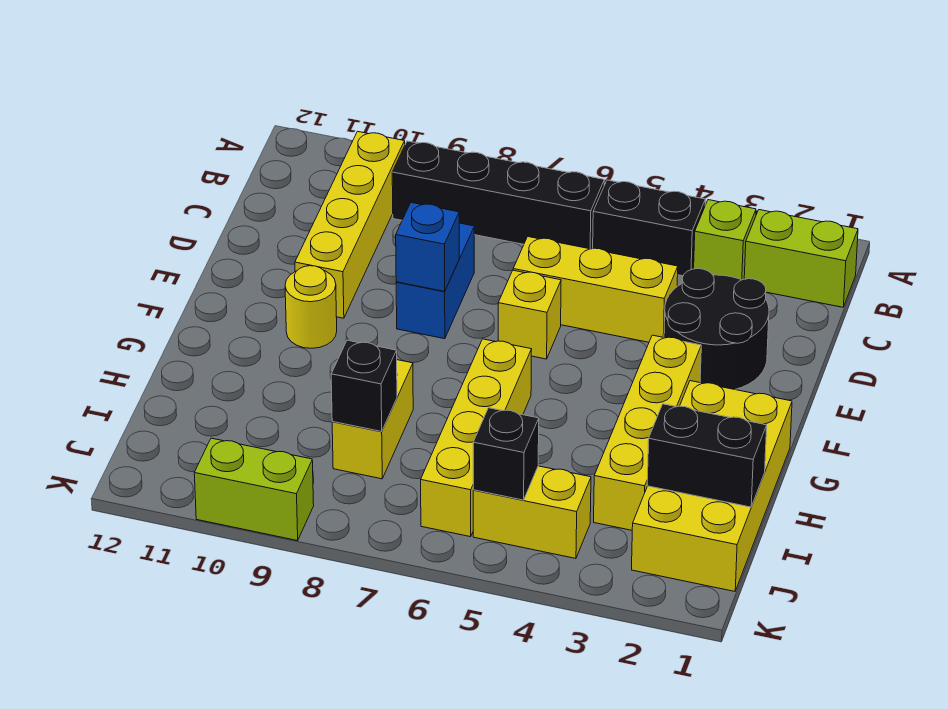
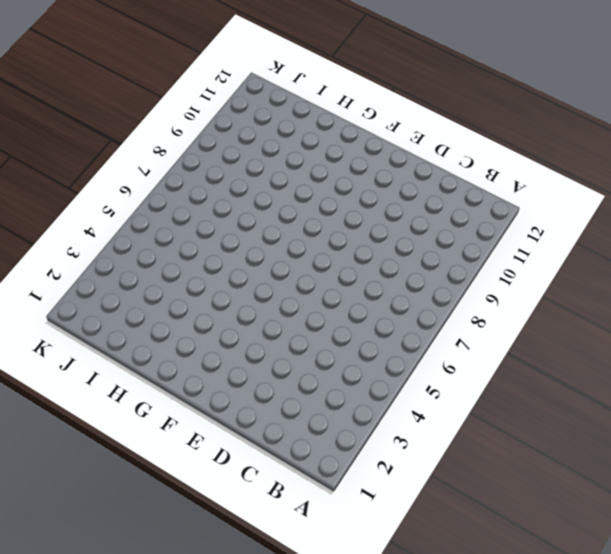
none -> lime brick B1:B2 level 1
none -> lime brick B3 level 1
none -> black brick B4:B5 level 1

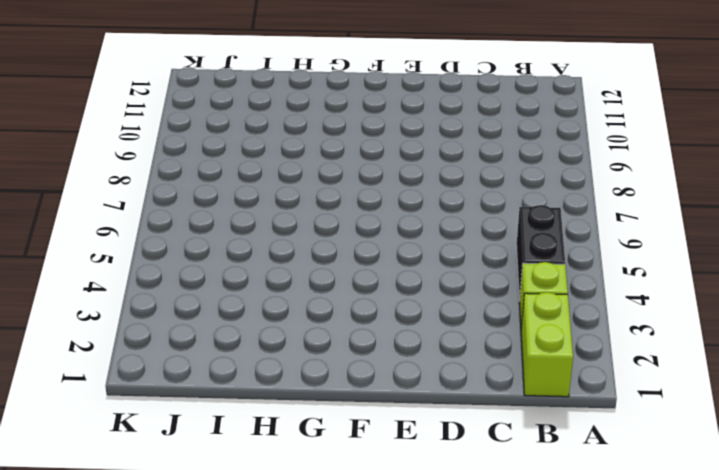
none -> black brick B6:B9 level 1
none -> yellow brick B10:E10 level 1
none -> black round brick D2:E3 level 1

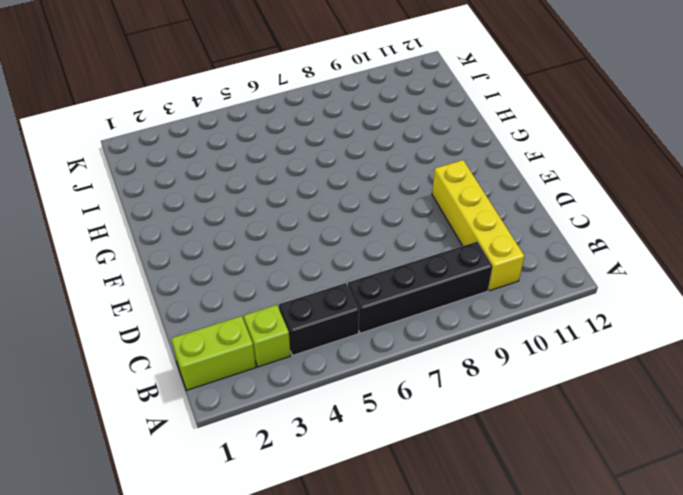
none -> black round brick D2:E3 level 1
none -> yellow brick D4:D6 level 1
none -> blue brick D8:E8 level 1

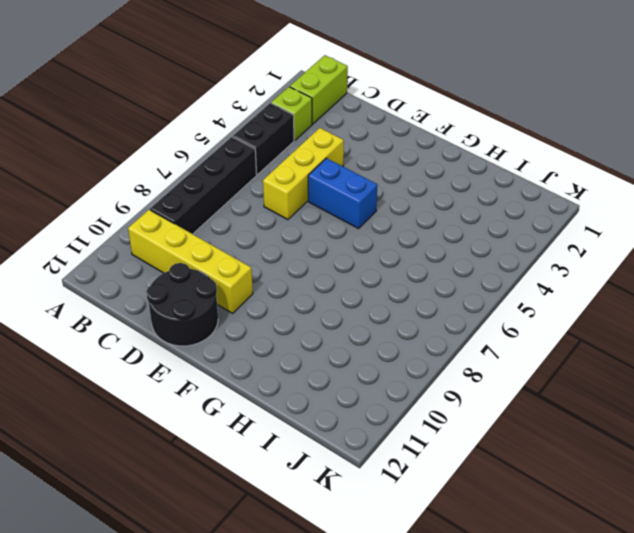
black round brick D11:E12 level 1 -> black round brick D2:E3 level 1
blue brick E5:F5 level 1 -> blue brick D8:E8 level 1
none -> yellow brick E6 level 1
none -> yellow brick F3:I3 level 1
none -> yellow round brick F10 level 1

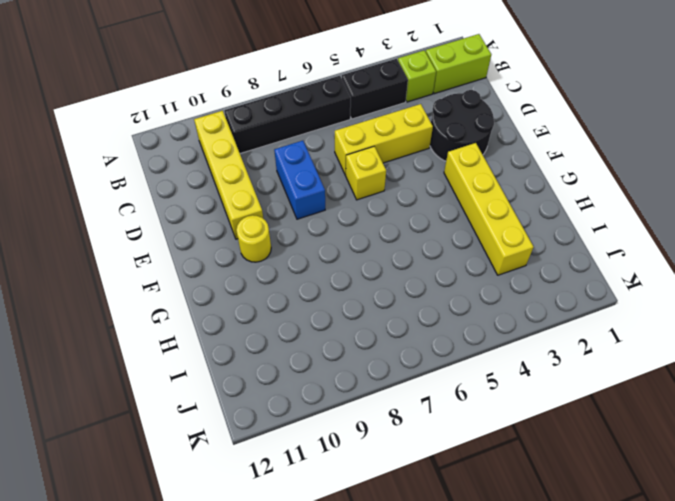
none -> yellow brick G1:J2 level 1
none -> yellow brick G6:J6 level 1
none -> yellow brick H8:I8 level 1

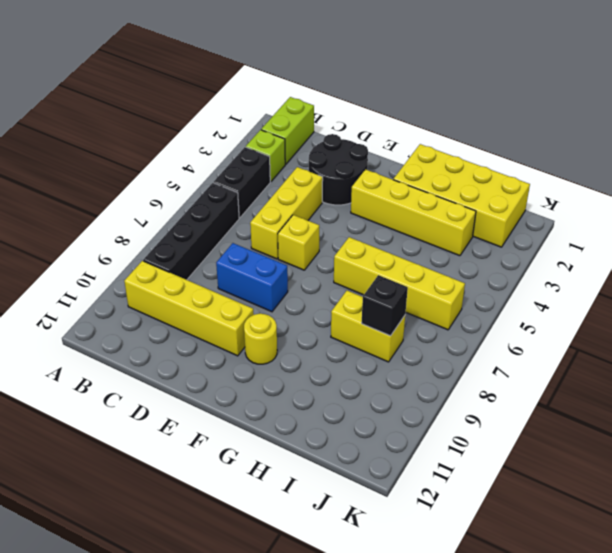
none -> yellow brick J4:J5 level 1
none -> lime brick K9:K10 level 1
none -> blue brick E8 level 2

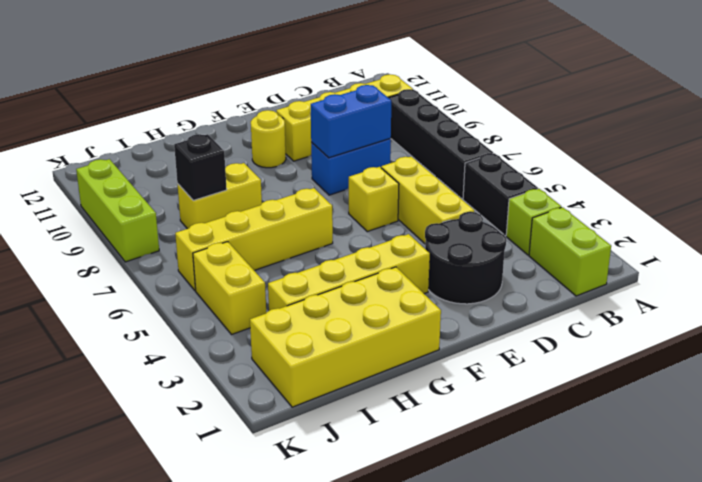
blue brick D8:E8 level 2 -> blue brick E8 level 2
lime brick K8:K10 level 1 -> lime brick K9:K10 level 1
none -> black brick I1:I2 level 2
none -> black brick J5 level 2

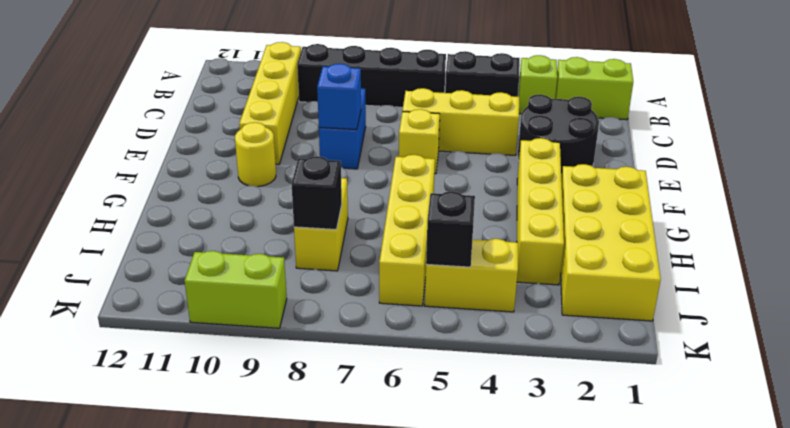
none -> black brick I1:I2 level 2

